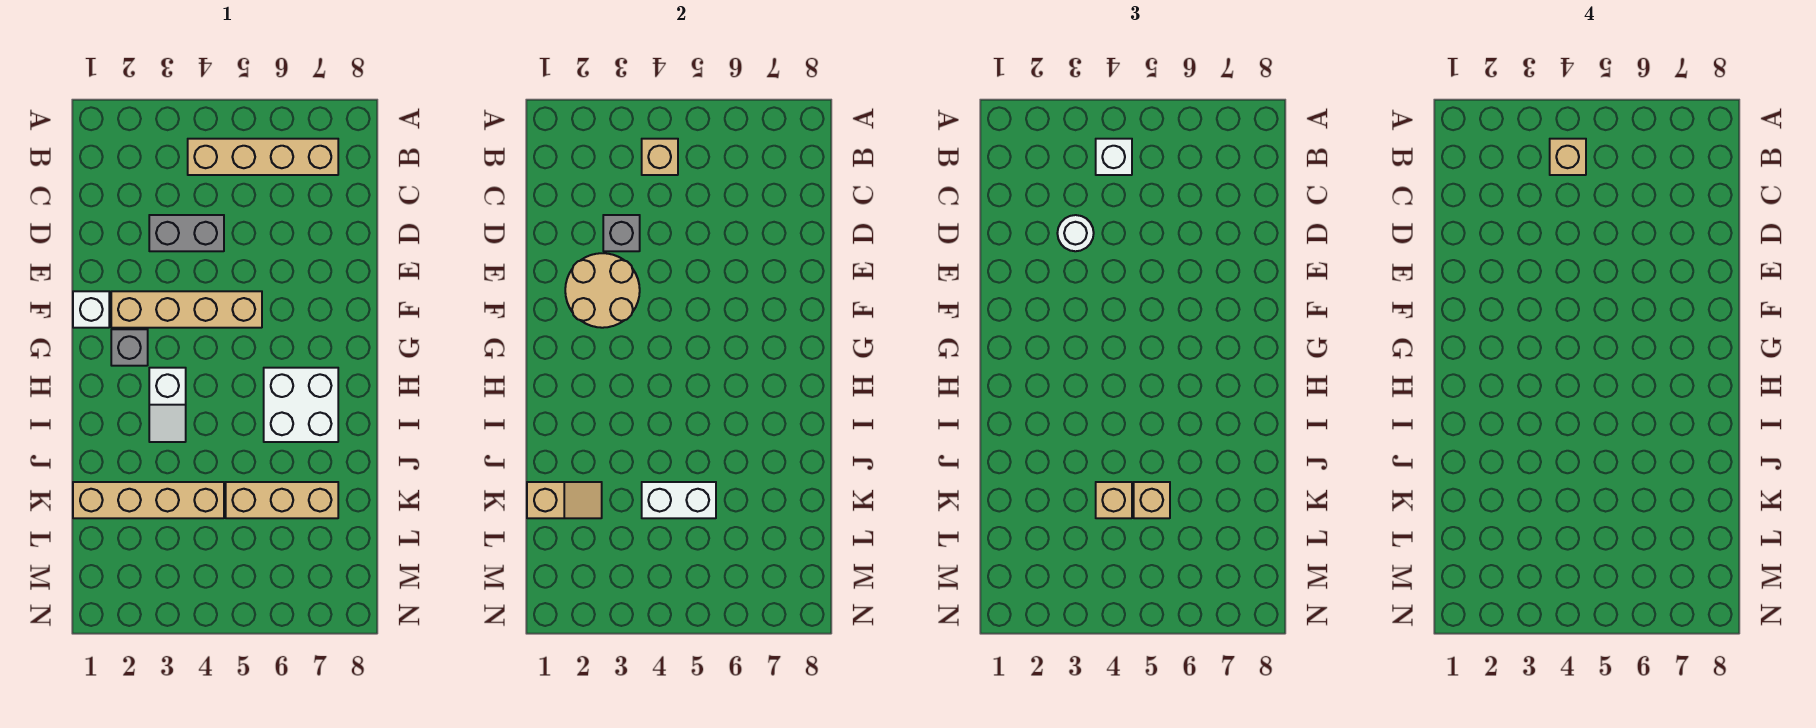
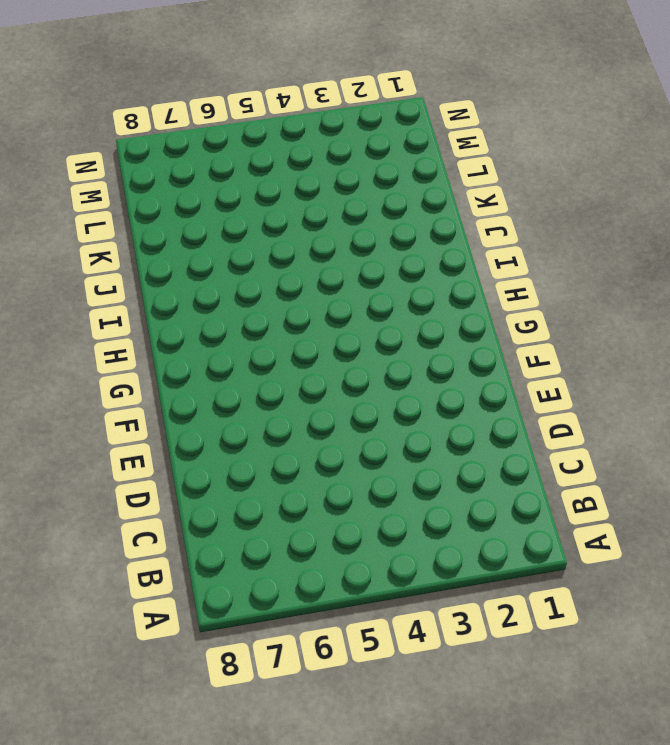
none -> tan brick B4:B7 level 1
none -> grey brick D3:D4 level 1
none -> white brick F1 level 1

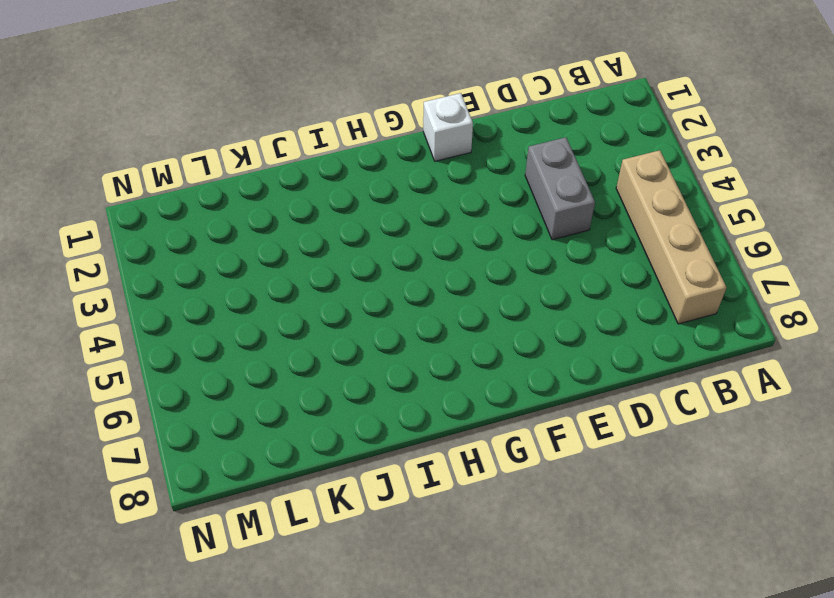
none -> tan brick F2:F5 level 1
none -> grey brick G2 level 1
none -> white slope H3:I3 level 1 top H

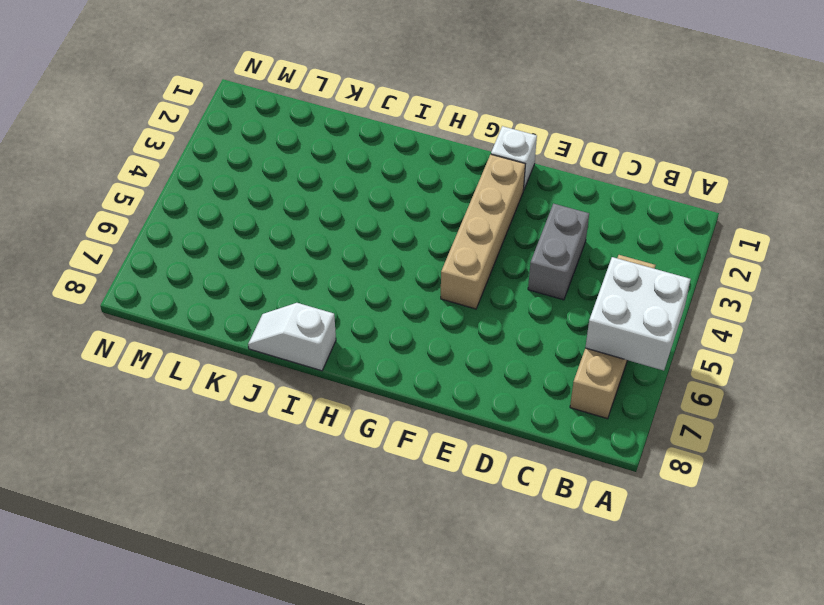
white brick A5:B6 level 2 -> white brick H6:I7 level 1
white slope I8:J8 level 1 top I -> white slope H3:I3 level 1 top H
none -> grey brick G2 level 1
none -> tan brick K1:K4 level 1
none -> tan brick K5:K7 level 1

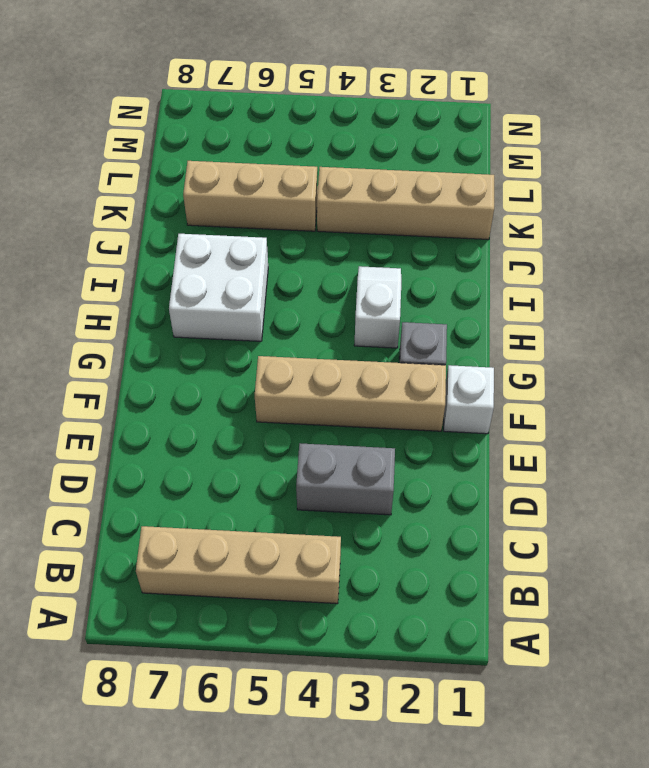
none -> tan brick B4 level 2
none -> grey brick D3 level 2
none -> tan round brick E2:F3 level 2

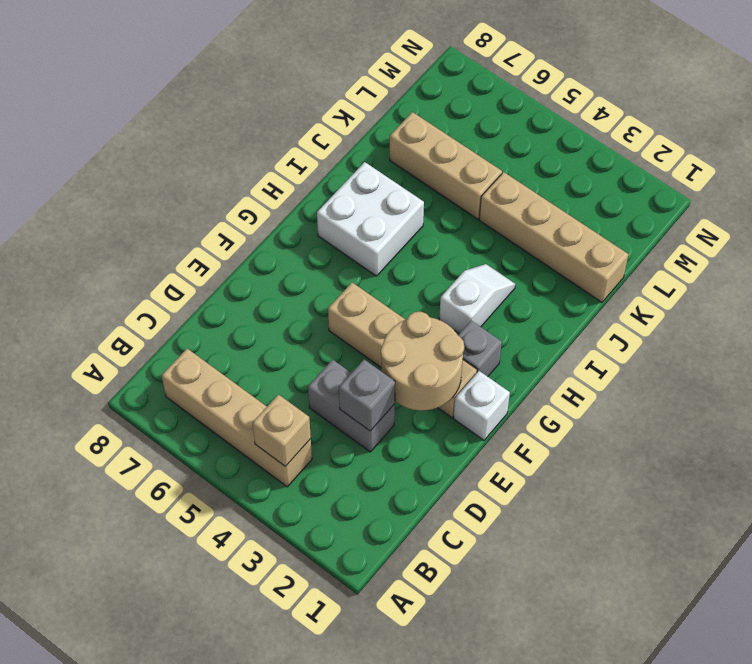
none -> tan slope K1:K2 level 2 top 1
none -> white brick K4:K5 level 2
none -> white brick B4 level 3

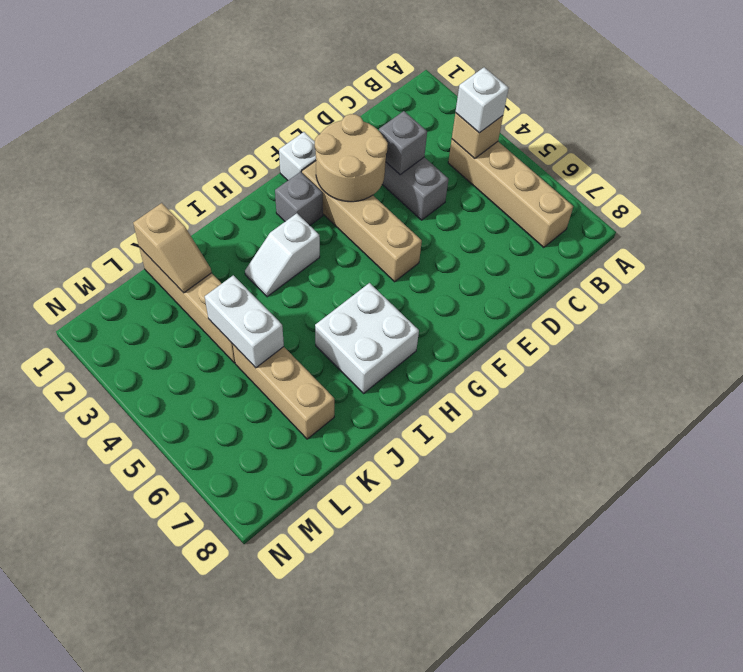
none -> white round brick D3 level 3
none -> tan brick K4 level 3
none -> tan brick K5 level 3

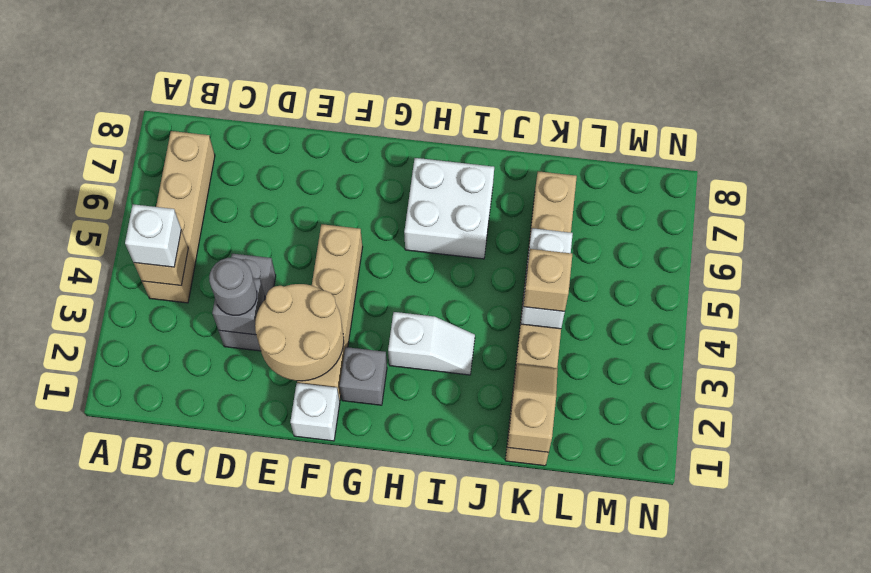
grey round brick D3 level 3 -> white round brick D3 level 3
none -> tan brick K5 level 3
none -> tan brick B4 level 4

